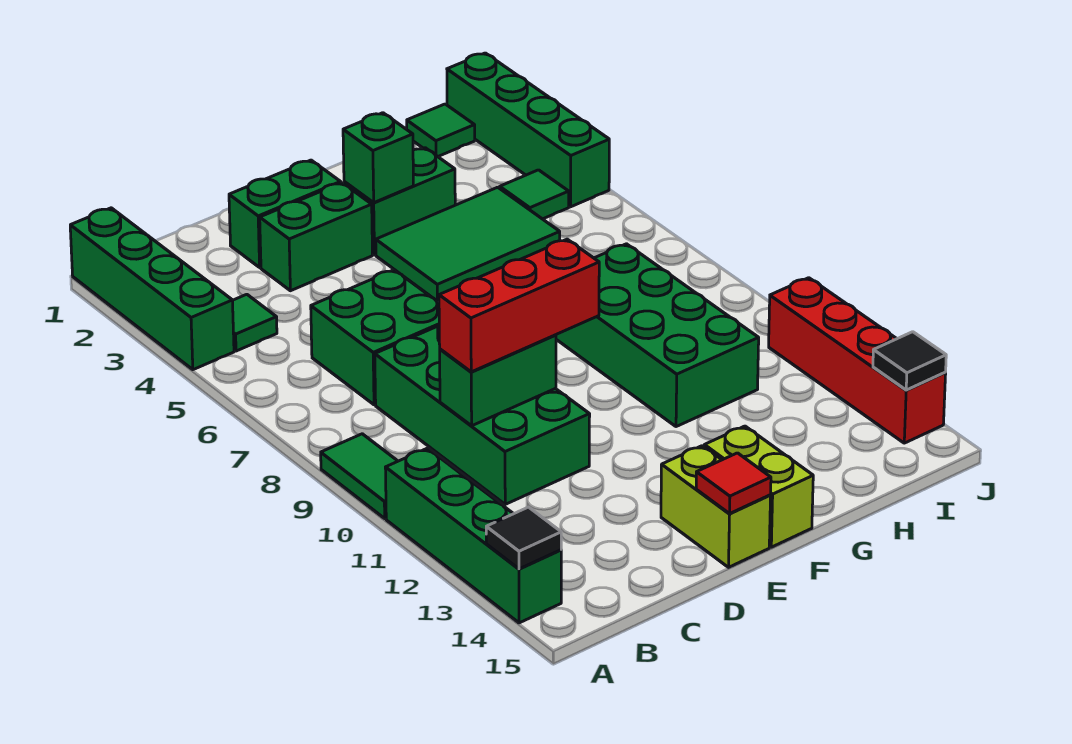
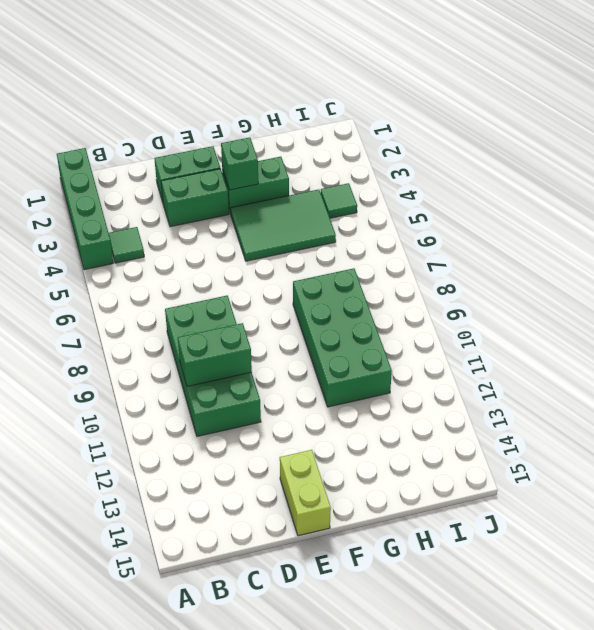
none -> green tile A9:A10 level 1
none -> green brick A11:A14 level 1
none -> green brick C6:D7 level 1

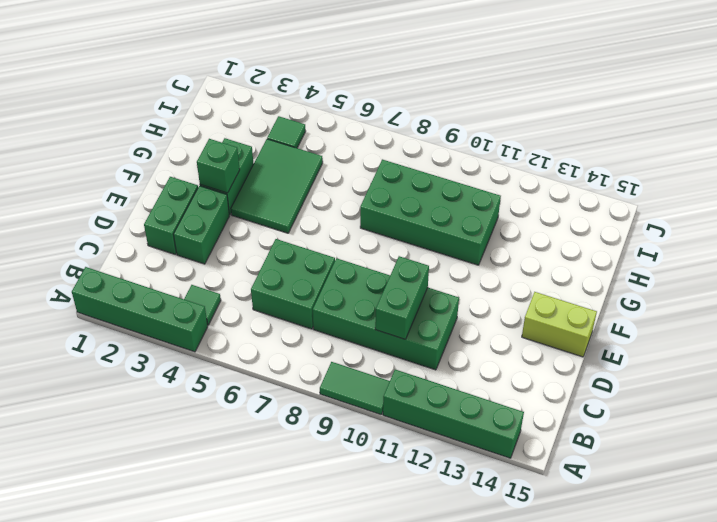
none -> lime brick F14:F15 level 1
none -> green tile I1 level 1
none -> green brick J1:J4 level 1

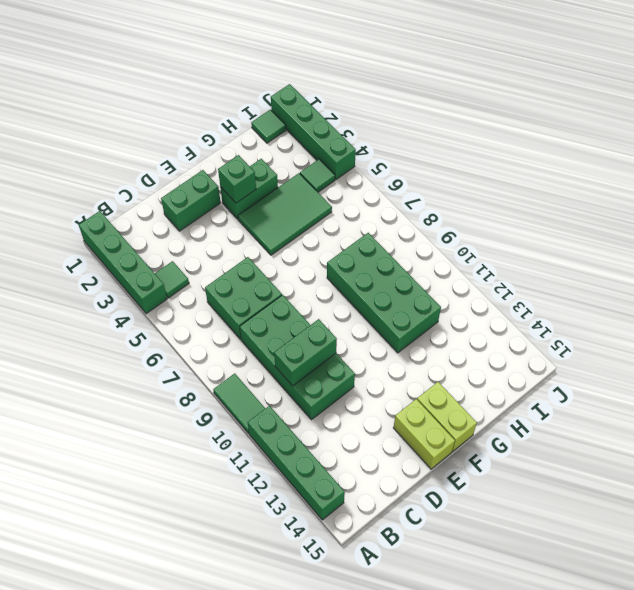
none -> green brick D3:E3 level 1
none -> red brick J11:J14 level 1
none -> black tile A14 level 2

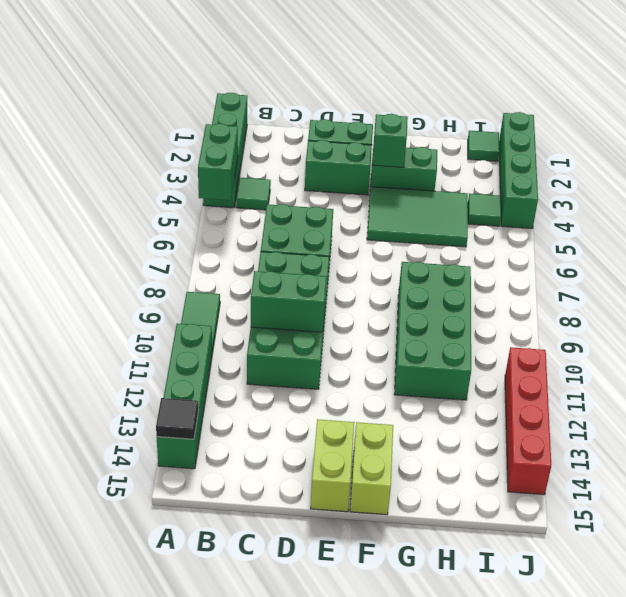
green brick A4:A5 level 2 -> none
none -> red tile E15 level 2
none -> black tile J14 level 2
none -> red brick C10:E10 level 3

